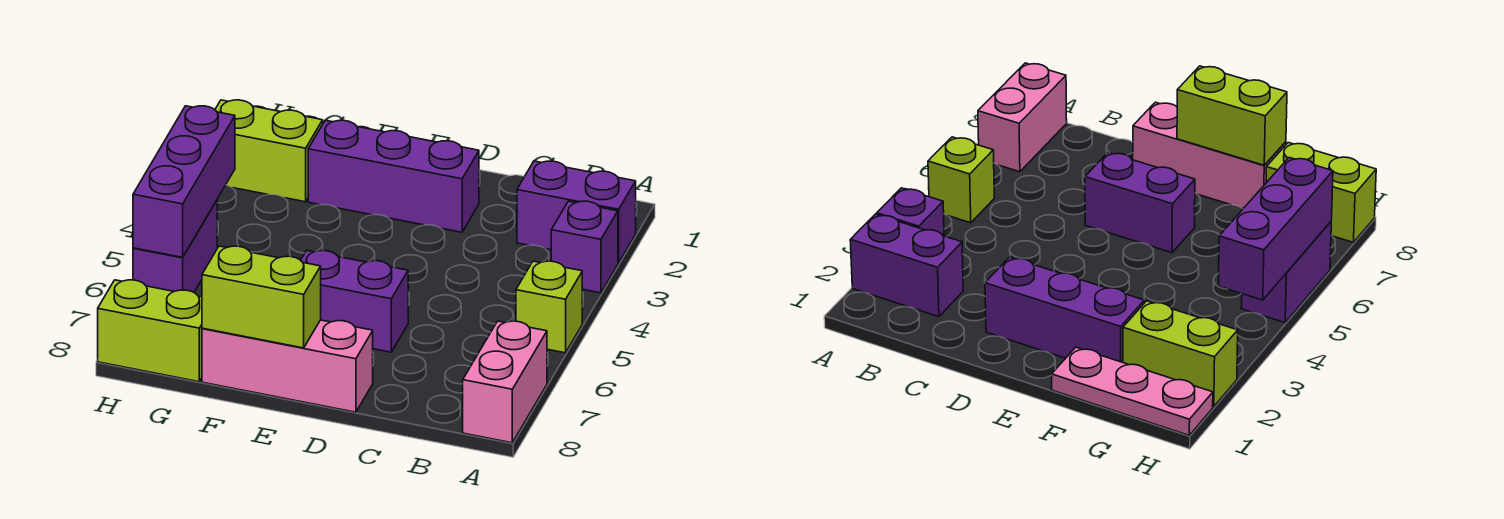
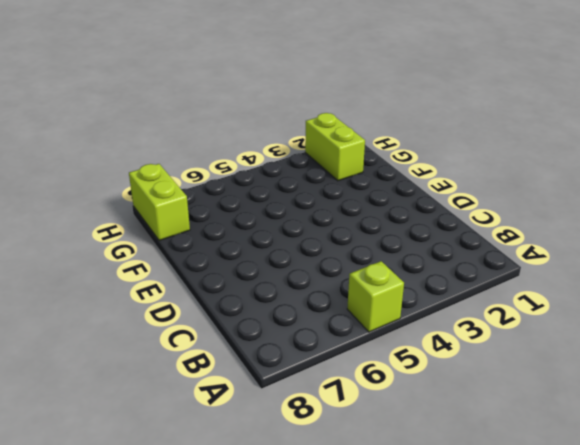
none -> purple brick A2:B2 level 1
none -> purple brick A3 level 1
none -> pink brick A7:A8 level 1

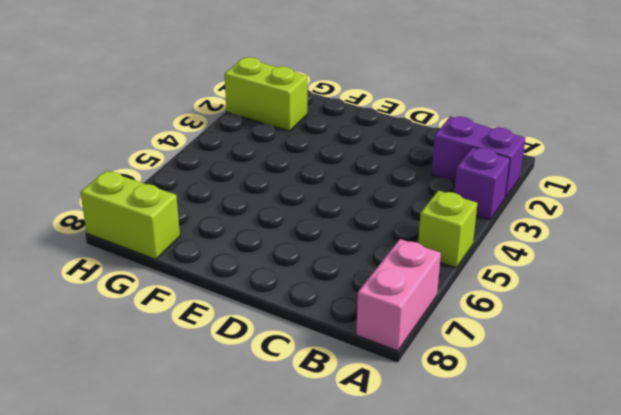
none -> purple brick D2:F2 level 1
none -> purple brick D6:E6 level 1
none -> pink brick D8:F8 level 1

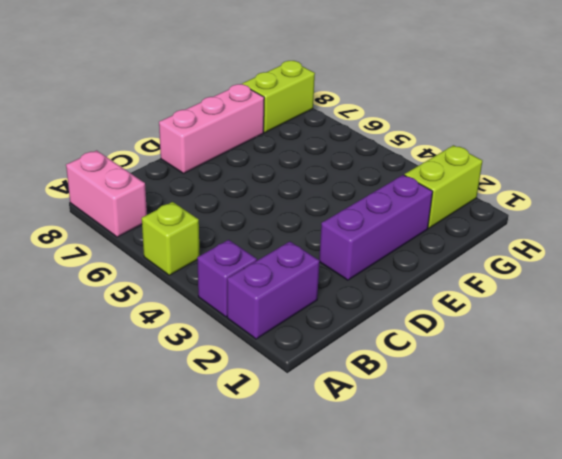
none -> purple brick D6:E6 level 1
none -> pink plate F1:H1 level 1
none -> purple brick H5:H6 level 1

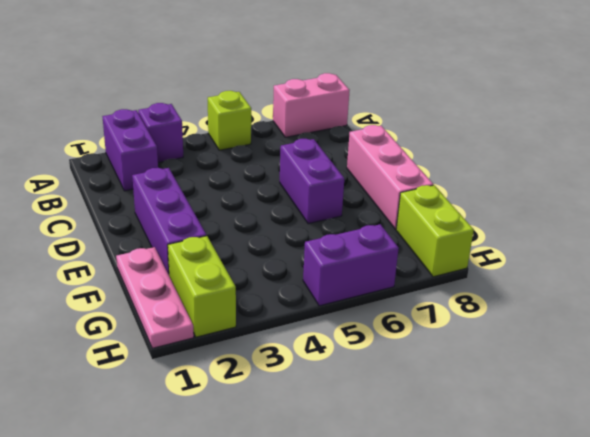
none -> lime brick E8:F8 level 2
none -> purple brick H4:H6 level 2

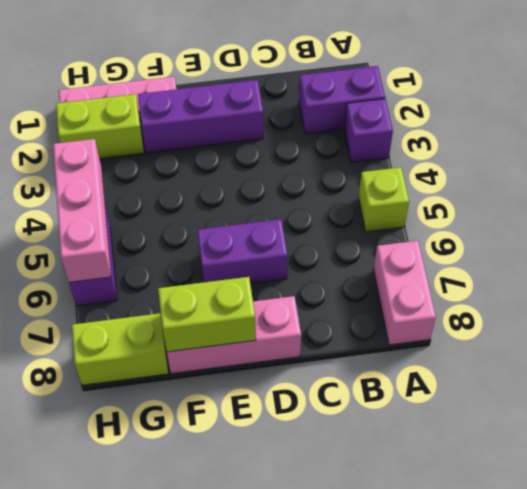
pink brick H4:H6 level 2 -> purple brick H4:H6 level 2

